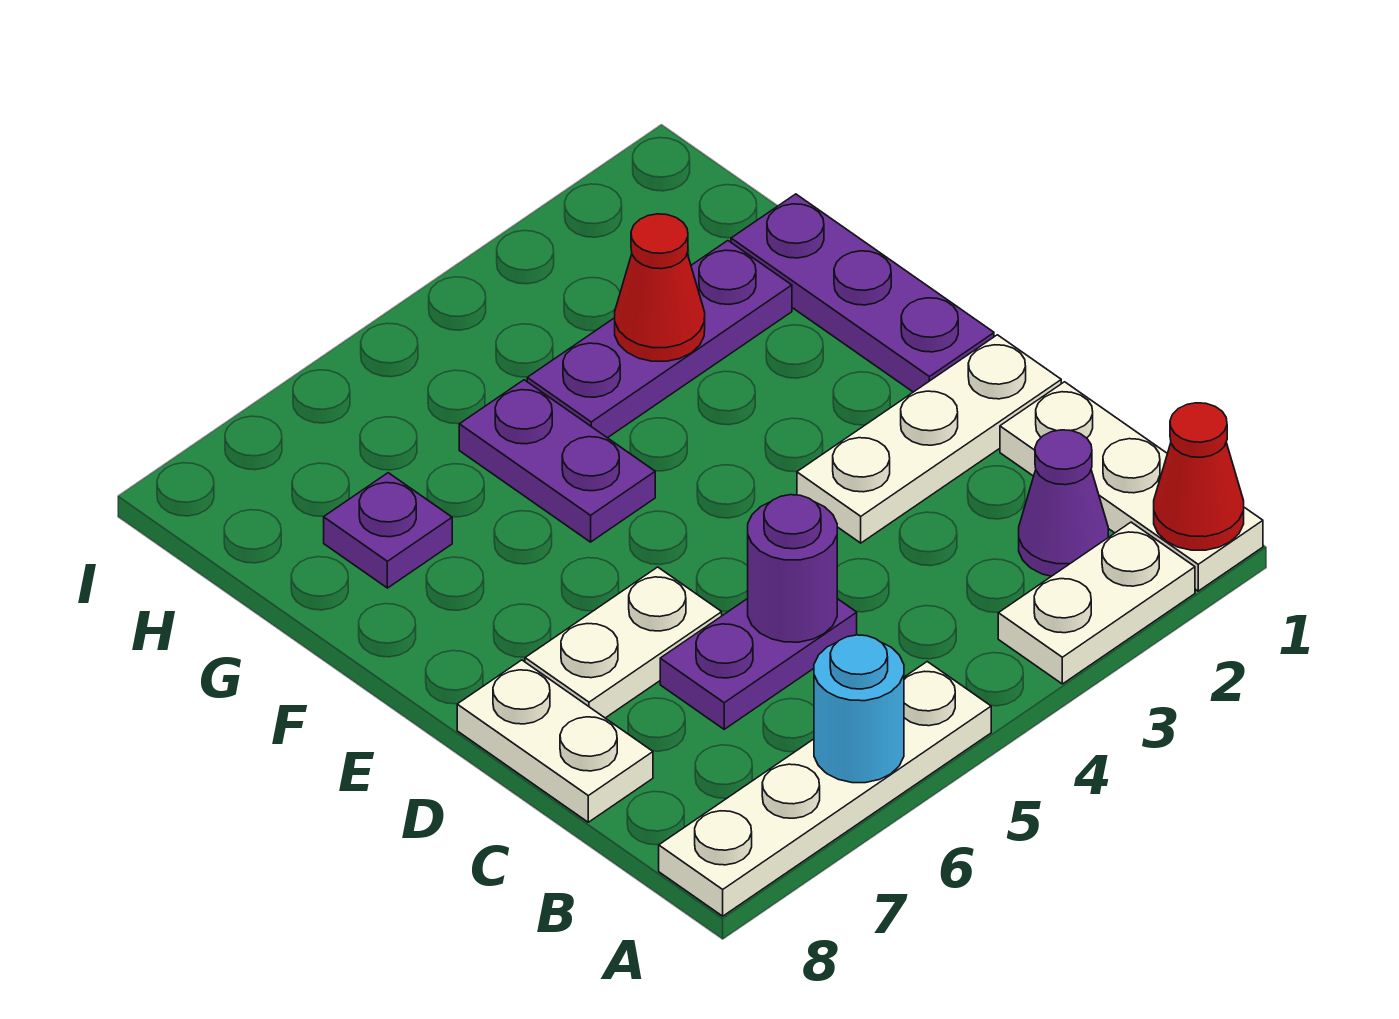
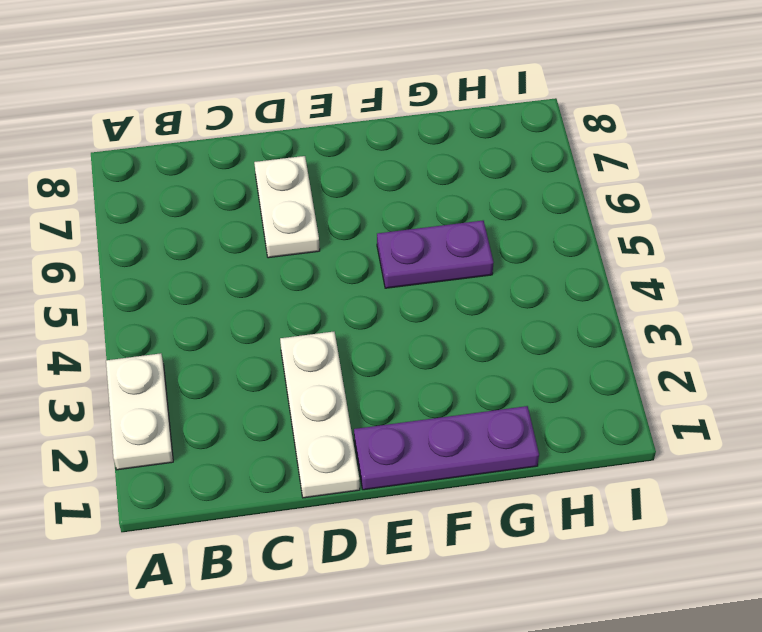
none -> white plate A1:C1 level 1
none -> white plate A5:A8 level 1
none -> purple cone B2 level 1

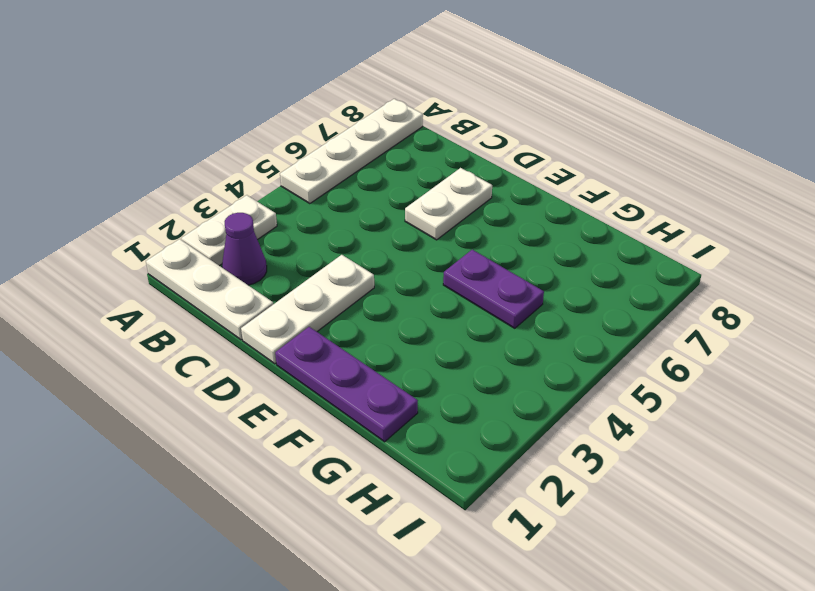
none -> purple plate C5:C6 level 1
none -> white plate C8:D8 level 1
none -> purple plate G2:G4 level 1

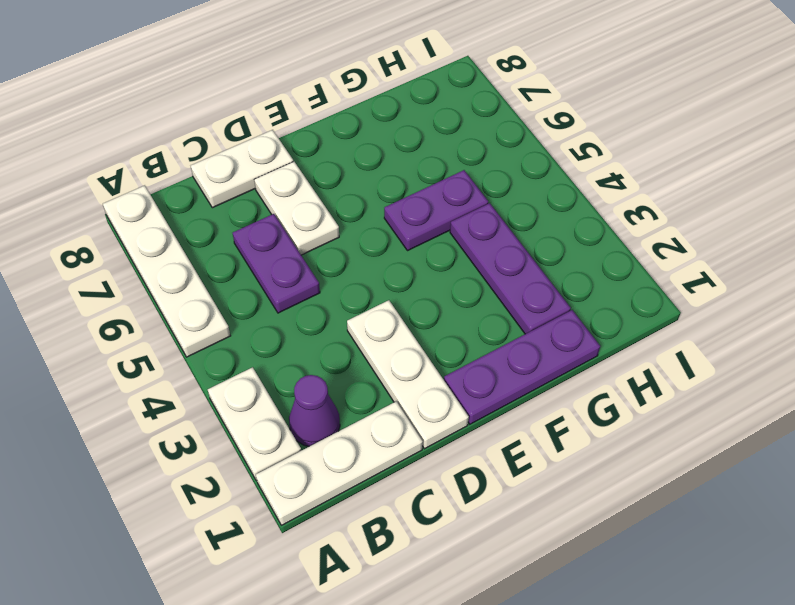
none -> purple plate G7 level 1
none -> red cone A1 level 2
none -> cyan round brick A6 level 2

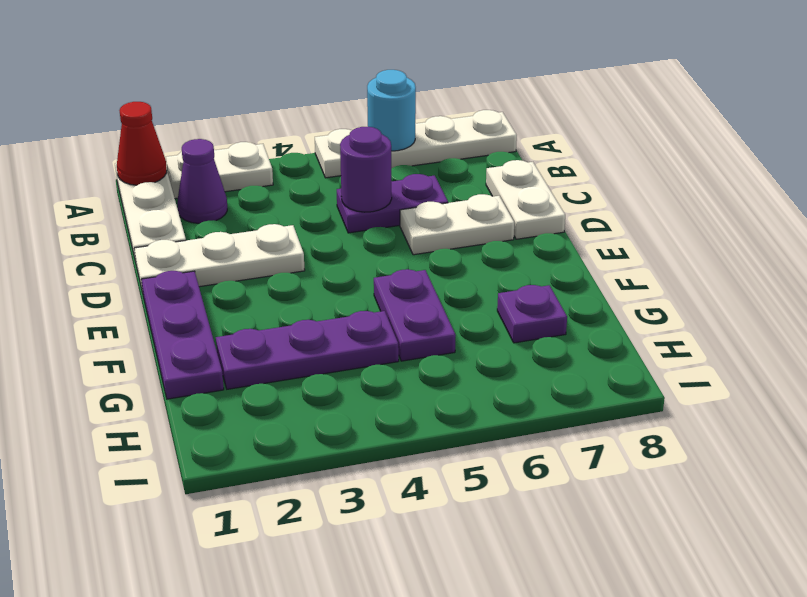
none -> red cone G3 level 2

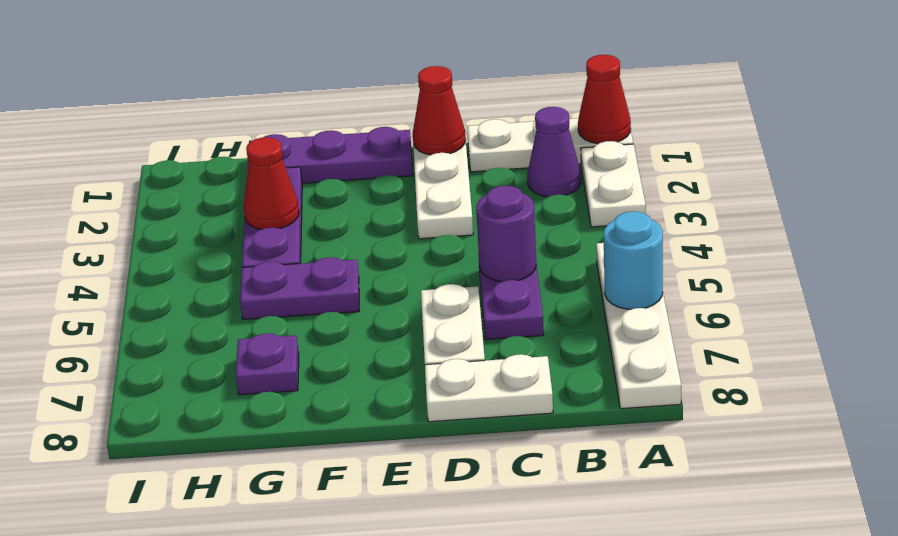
red cone D1 level 2 -> none

